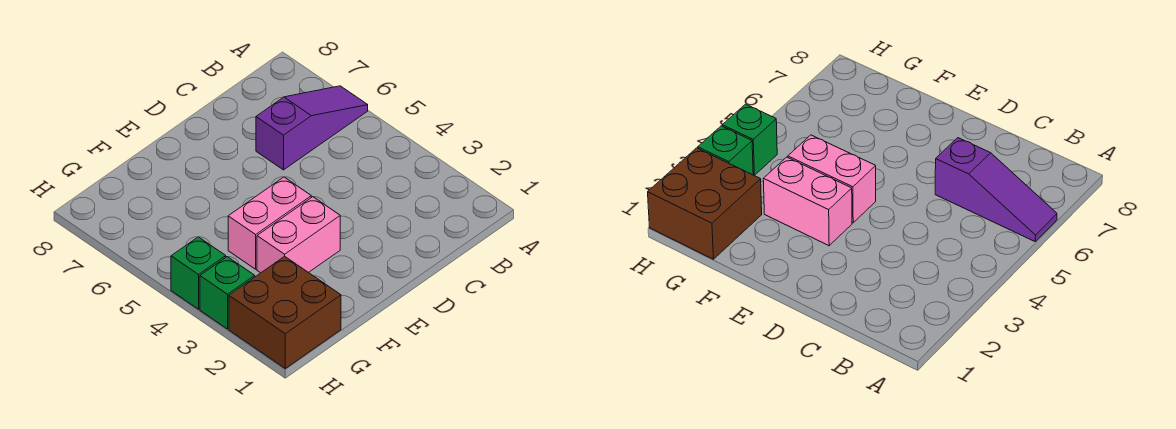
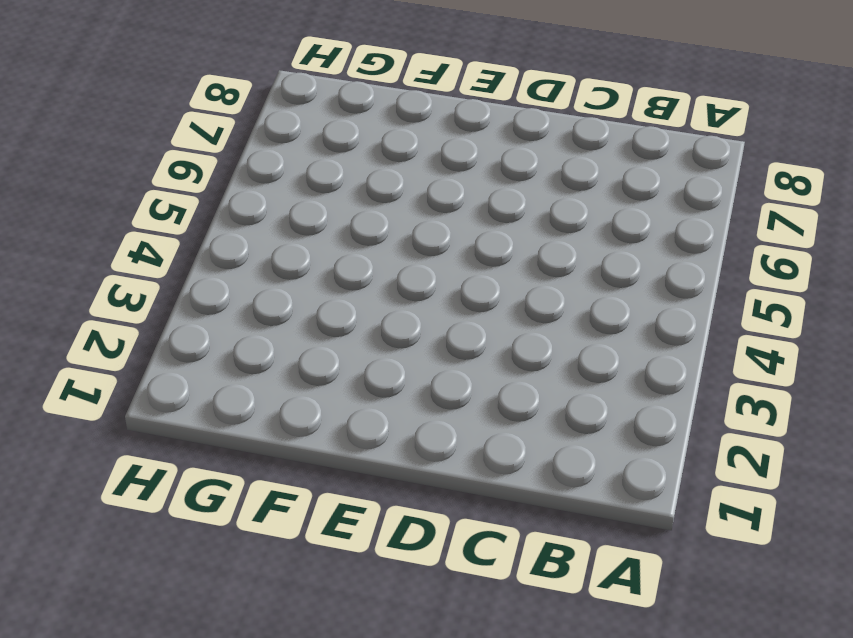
none -> purple slope A6:C6 level 1 top C
none -> pink brick E3:F3 level 1

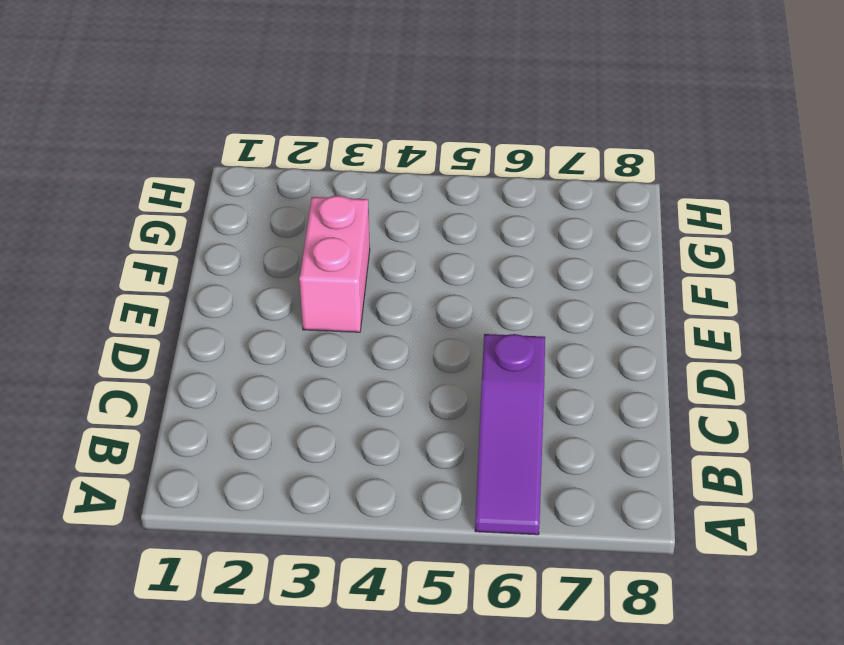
none -> pink brick E4:F4 level 1
none -> brown brick G1:H2 level 1

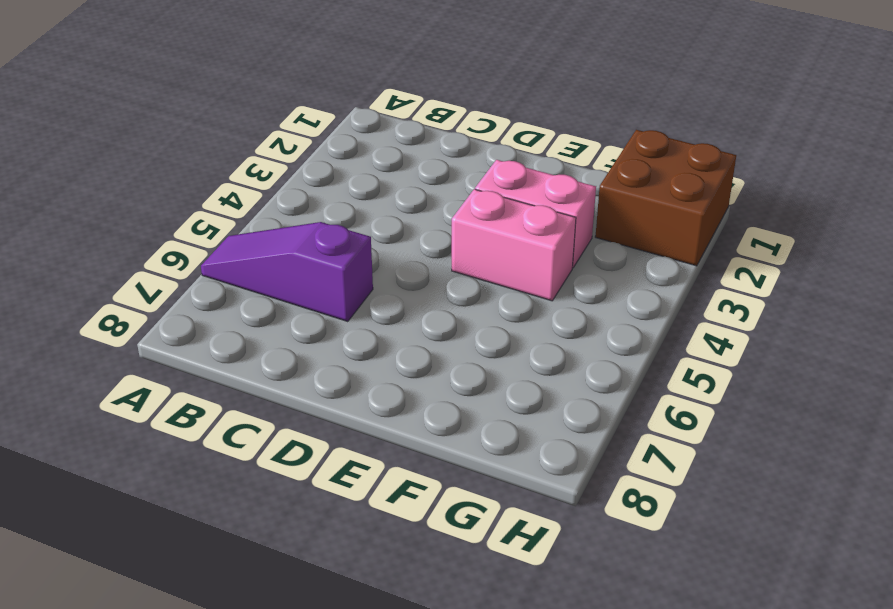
none -> green brick H3 level 1
none -> green brick H4 level 1

